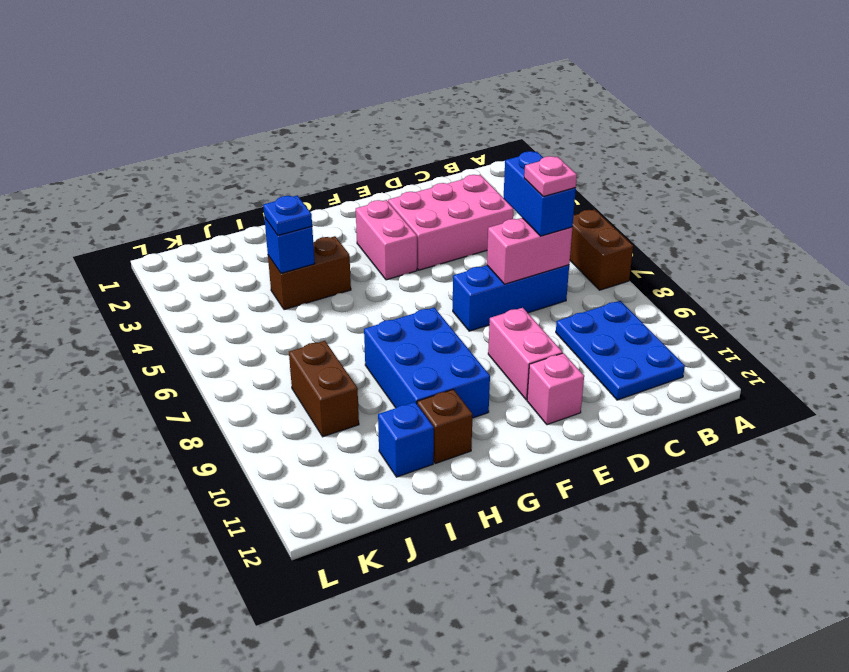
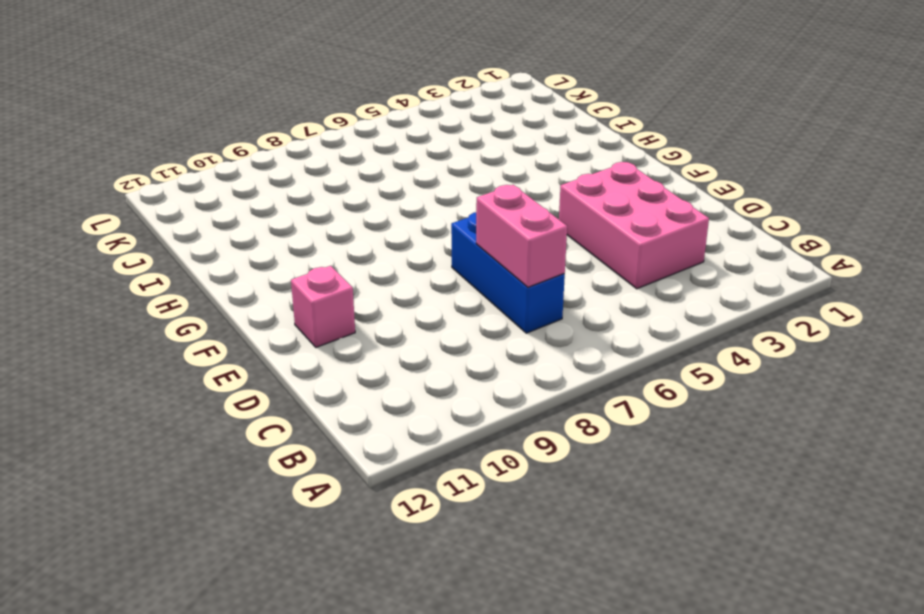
none -> brown brick A6:A7 level 1
none -> blue plate B9:C11 level 1
none -> pink brick E9:E10 level 1

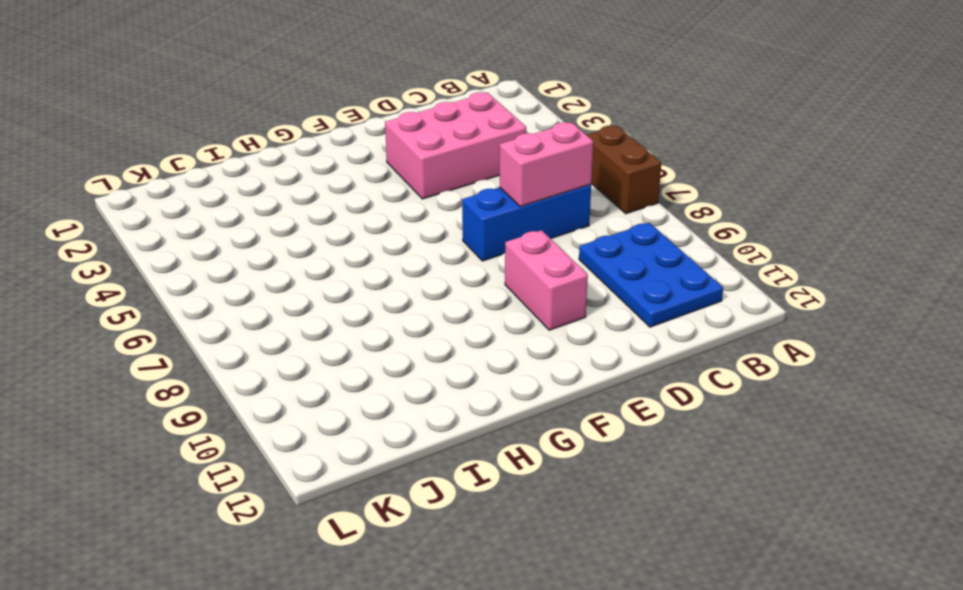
none -> pink brick E11 level 1
none -> pink brick F3:F4 level 1
none -> blue brick G8:H10 level 1

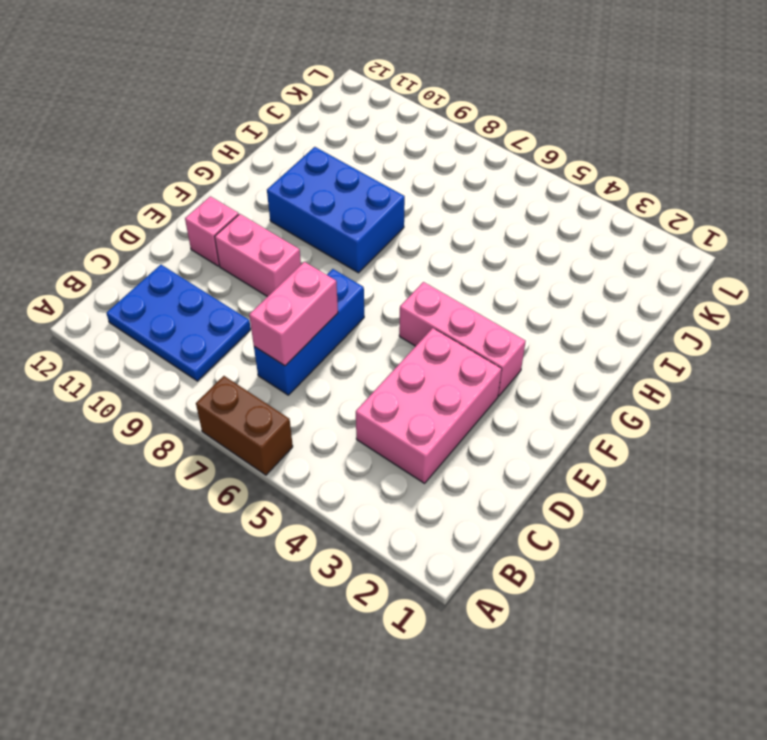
pink brick F3:F5 level 1 -> pink brick F3:F4 level 1
none -> brown brick H4:I4 level 1
none -> brown brick H11 level 1
none -> blue brick I11 level 1

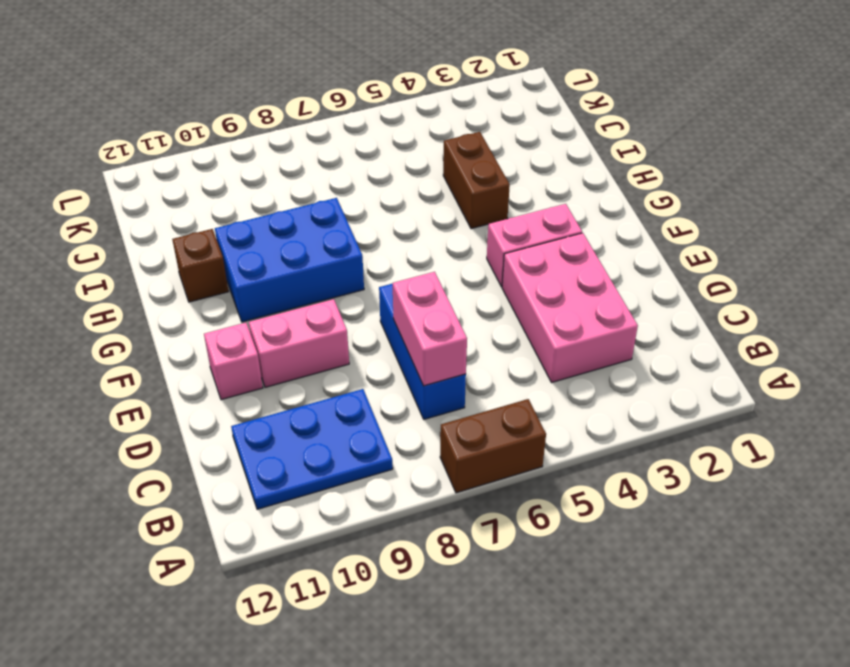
none -> blue brick I11 level 1
none -> brown brick J8:J9 level 1
none -> blue brick I4 level 2

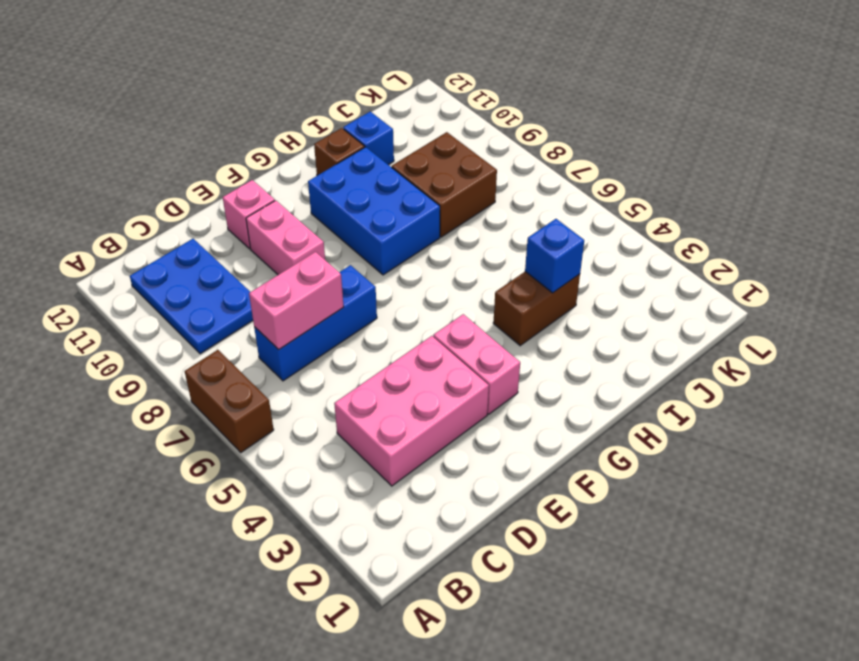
brown brick I8:J9 level 1 -> brown brick J8:J9 level 1
none -> blue brick C6:C7 level 3
none -> blue plate I4 level 3
none -> pink plate C7 level 4

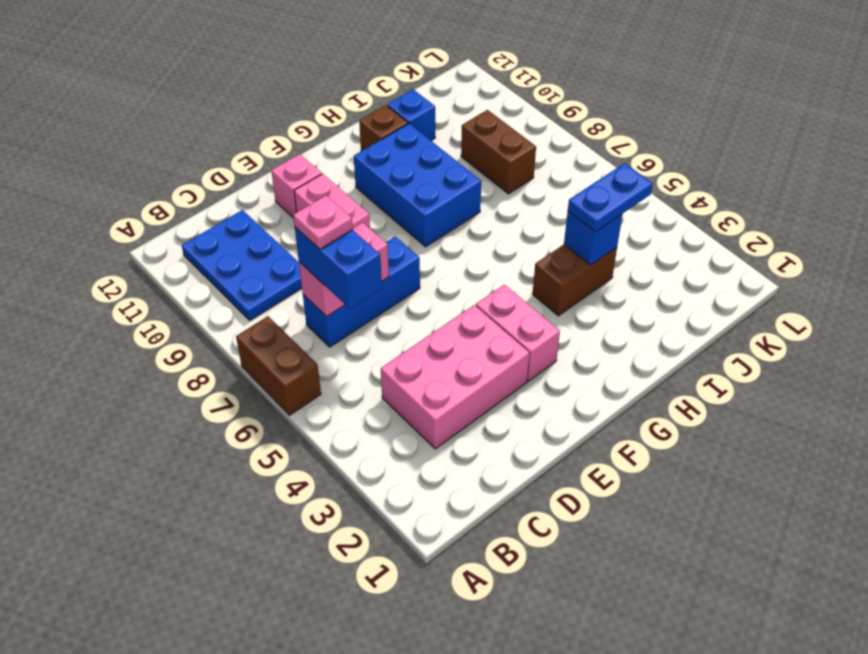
blue plate I4:J4 level 3 -> blue plate I4 level 3

